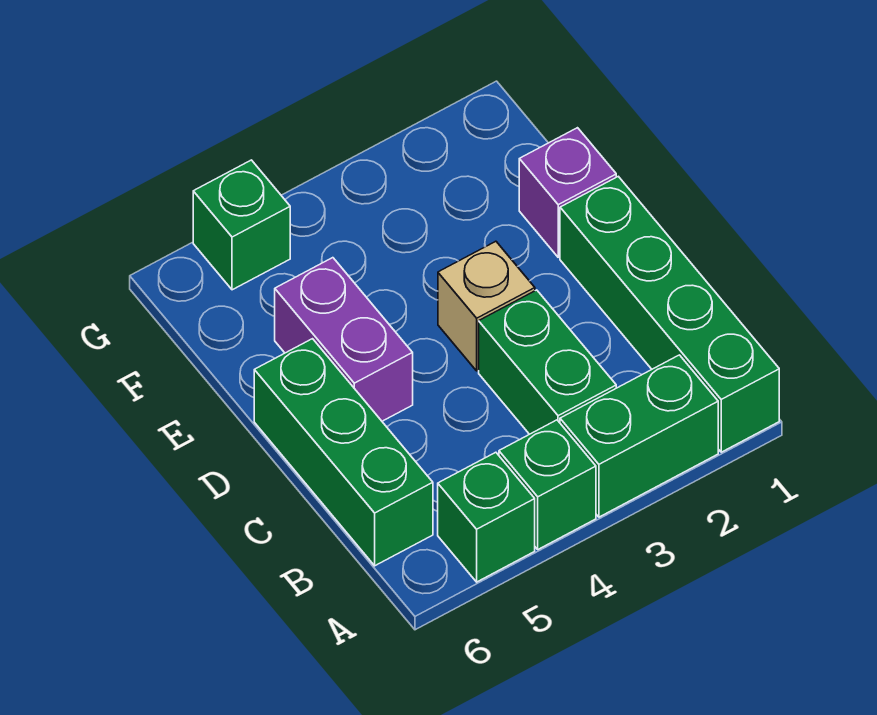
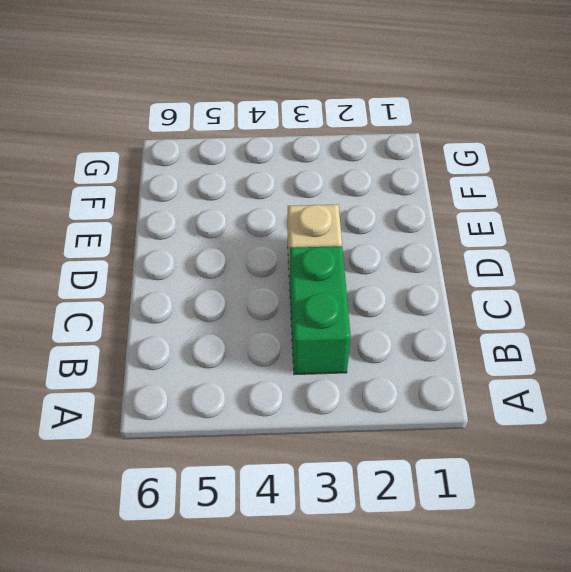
none -> green brick A1:D1 level 1
none -> green brick A2:A3 level 1

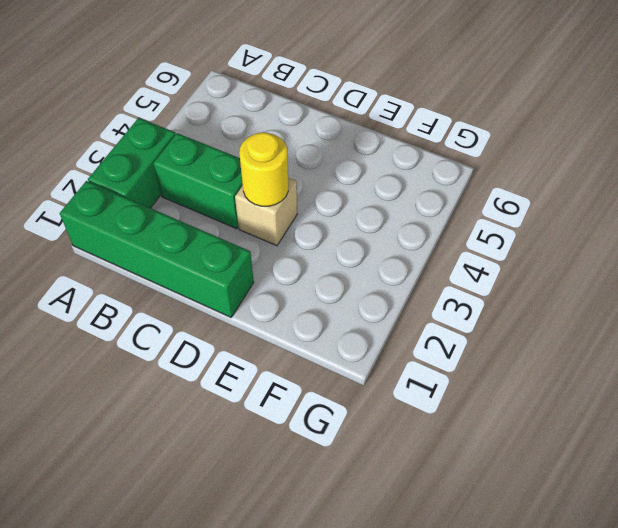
yellow round brick D3 level 2 -> none
none -> green brick A4 level 1
none -> green brick A5 level 1

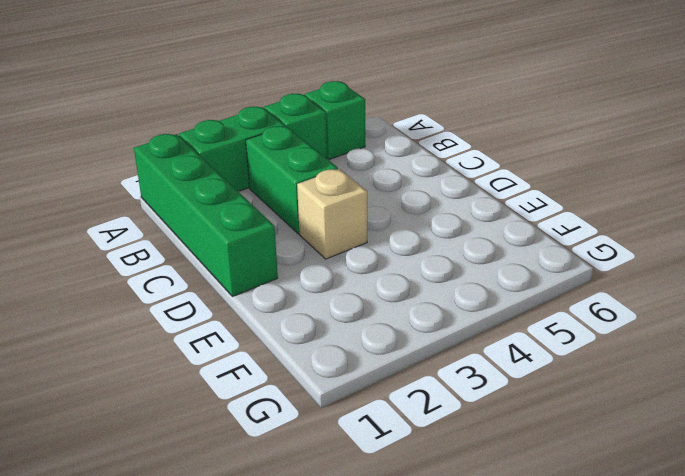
none -> green brick B6:D6 level 1
none -> purple brick D5:E5 level 1

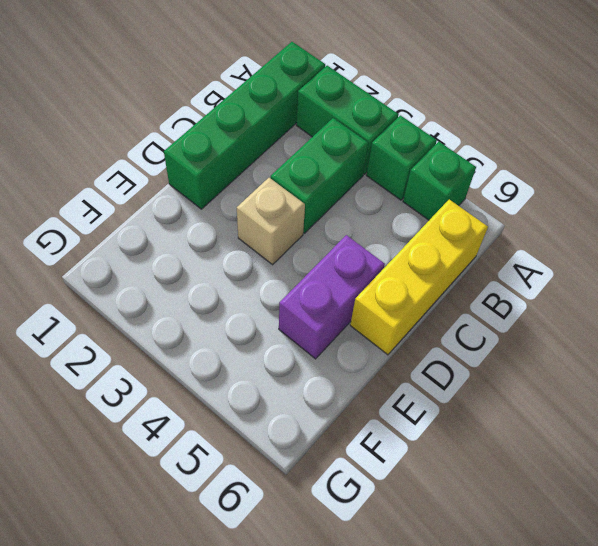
yellow brick B6:D6 level 1 -> green brick B6:D6 level 1
none -> purple brick E1 level 1
none -> green brick G5 level 1

